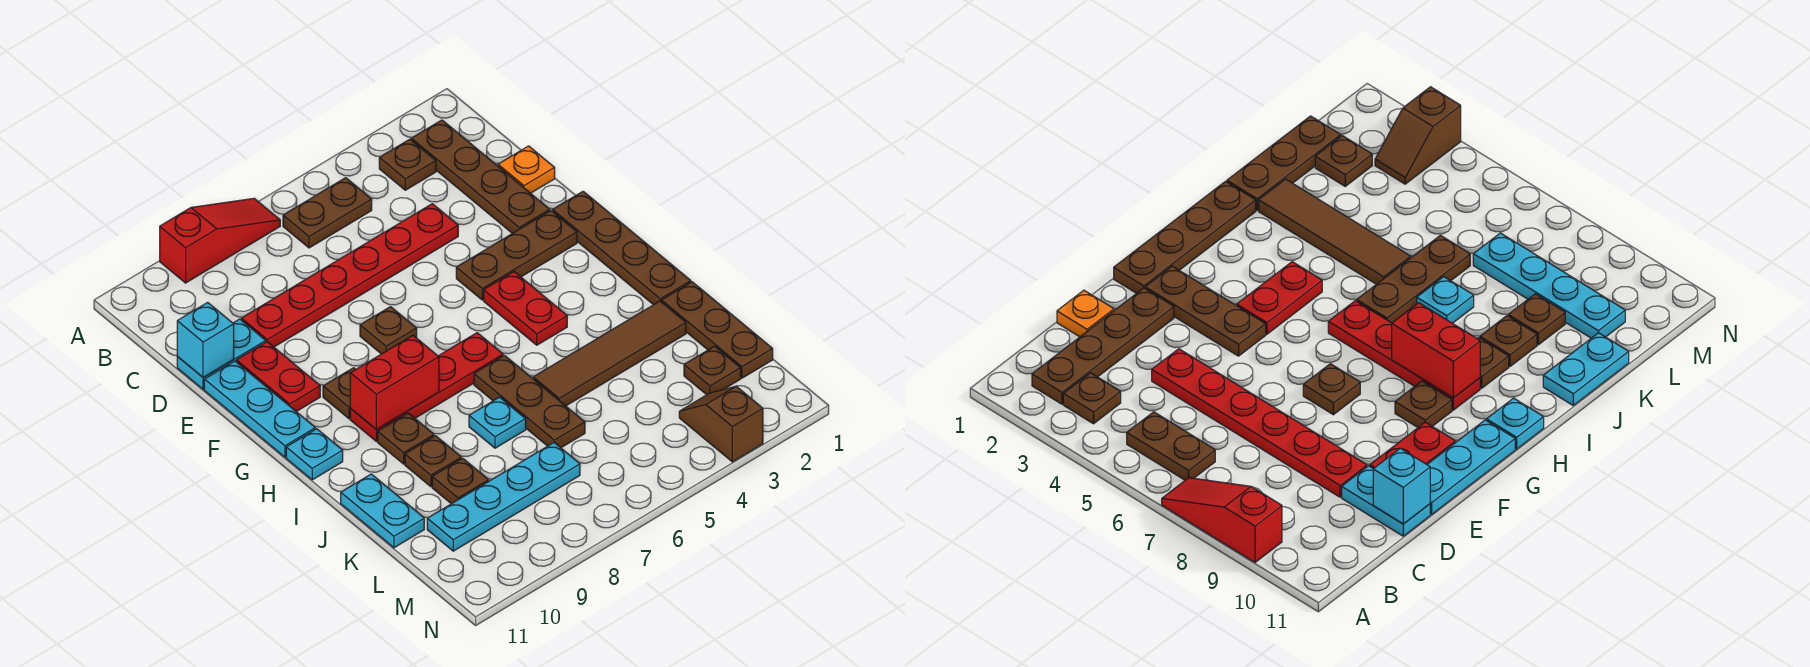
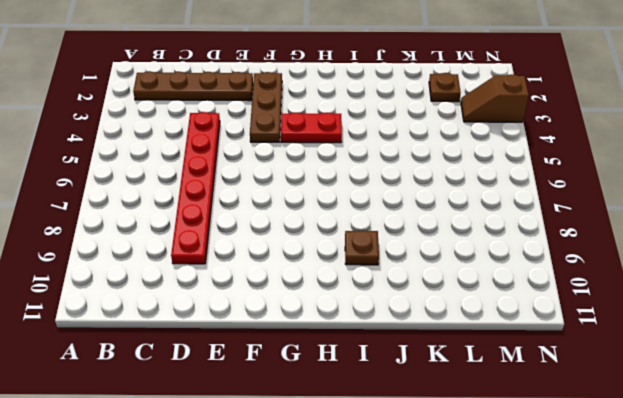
none -> red slope A7:A9 level 1 top 9
none -> brown plate B3 level 1
none -> brown plate B5:B6 level 1

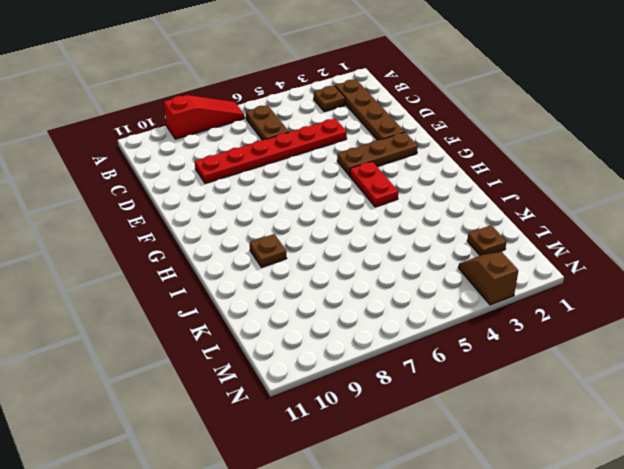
brown plate B6:C6 level 1 -> brown plate B5:B6 level 1
none -> orange plate D1 level 1
none -> cyan plate D10:D11 level 1
none -> red plate E10:F10 level 1

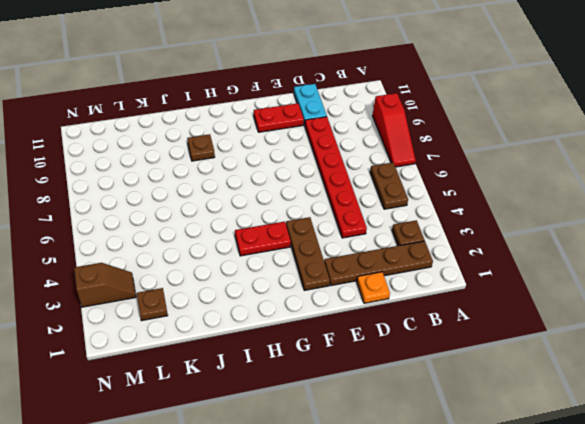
none -> cyan plate E11:G11 level 1
none -> brown plate F1:I1 level 1
none -> brown plate F7 level 1

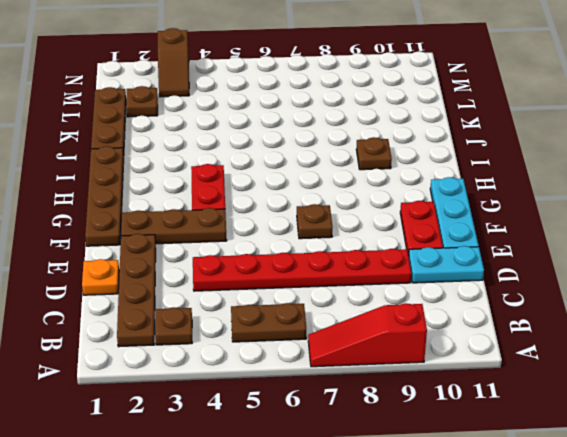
none -> brown plate G9 level 1
none -> red plate H6:H9 level 1
none -> cyan plate H11 level 1

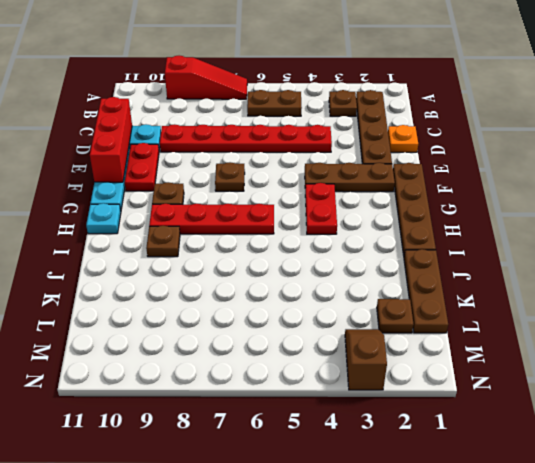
red brick D11:F11 level 2 -> cyan brick D11 level 2
none -> brown plate I6:K6 level 1
none -> brown tile J2:J5 level 1
none -> cyan plate J7 level 1

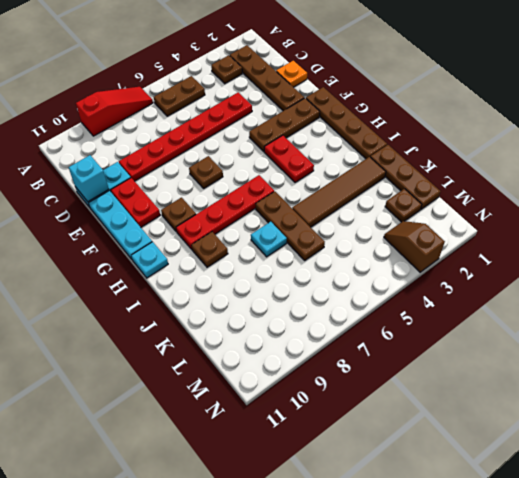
none -> brown plate J9 level 1
none -> cyan plate J11:K11 level 1
none -> brown plate K9 level 1

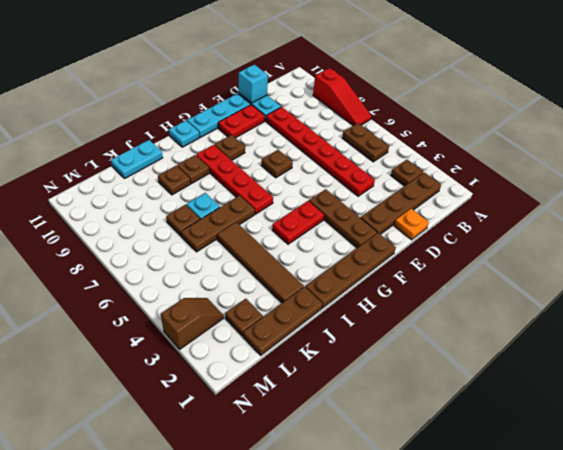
brown plate K7 level 1 -> brown plate K9 level 1
none -> cyan plate L7:L10 level 1
none -> red brick H8:H9 level 2

